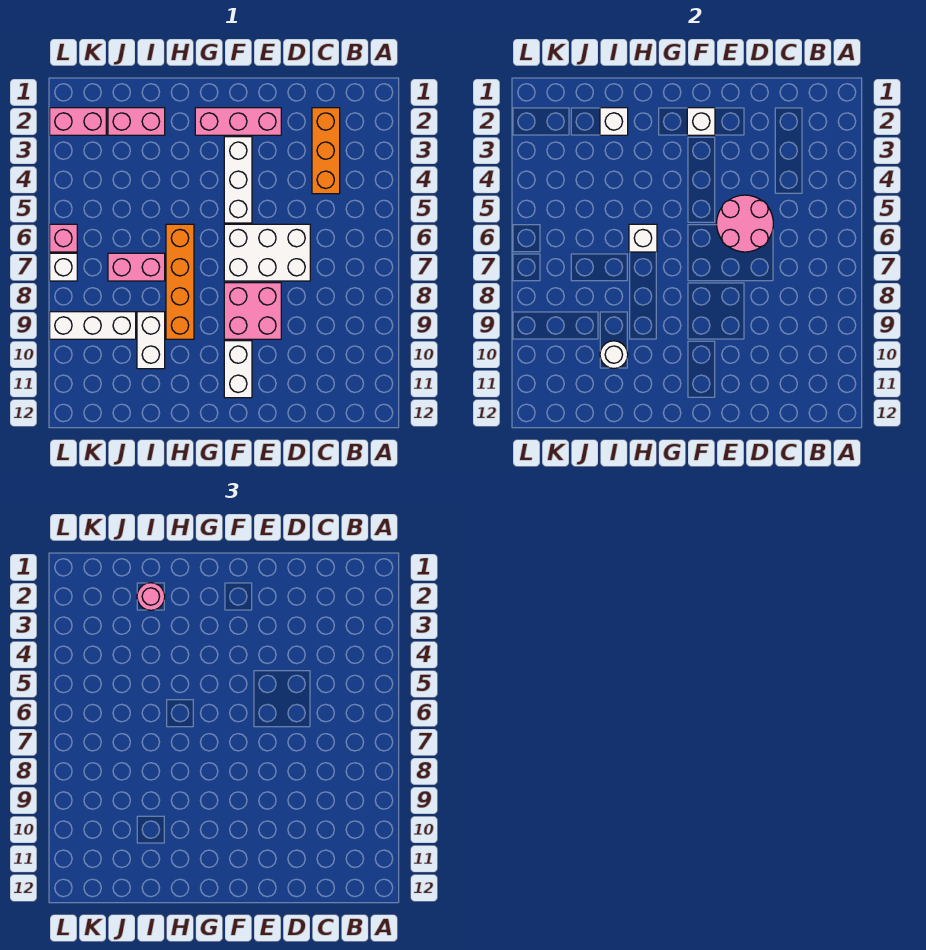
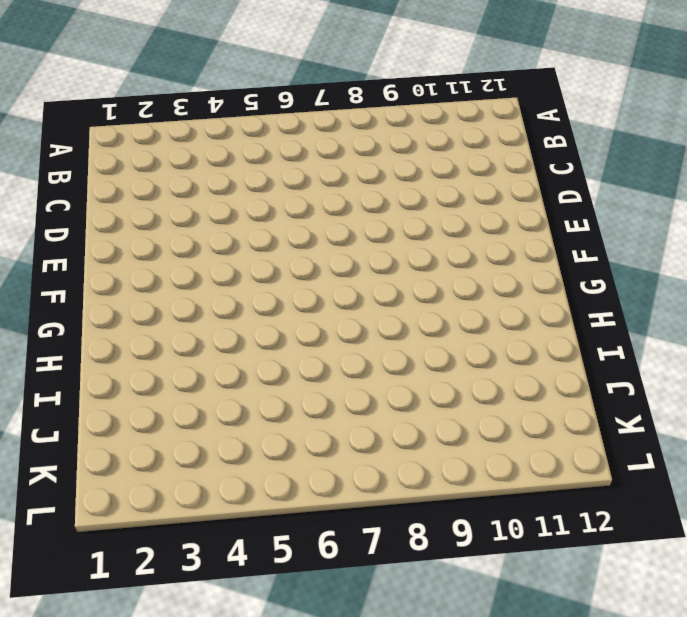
none -> orange brick C2:C4 level 1
none -> white brick D6:F7 level 1
none -> pink brick E2:G2 level 1

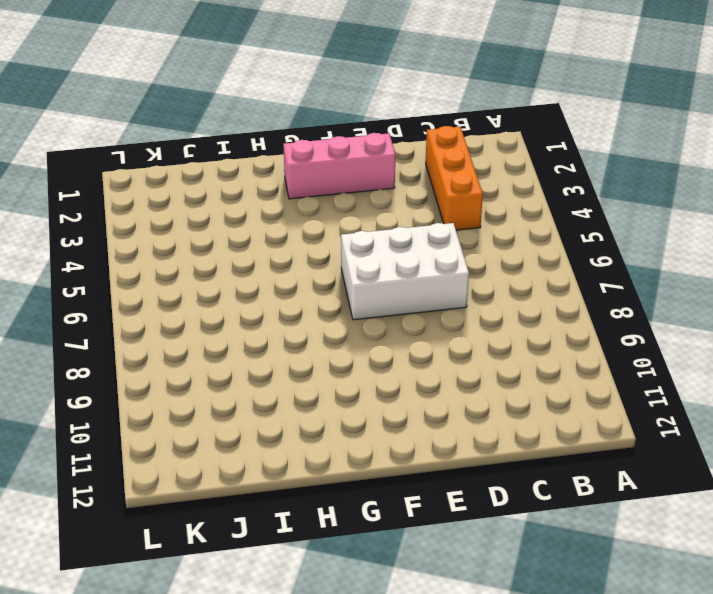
none -> pink brick E8:F9 level 1
none -> white brick F3:F5 level 1
none -> white brick F10:F11 level 1

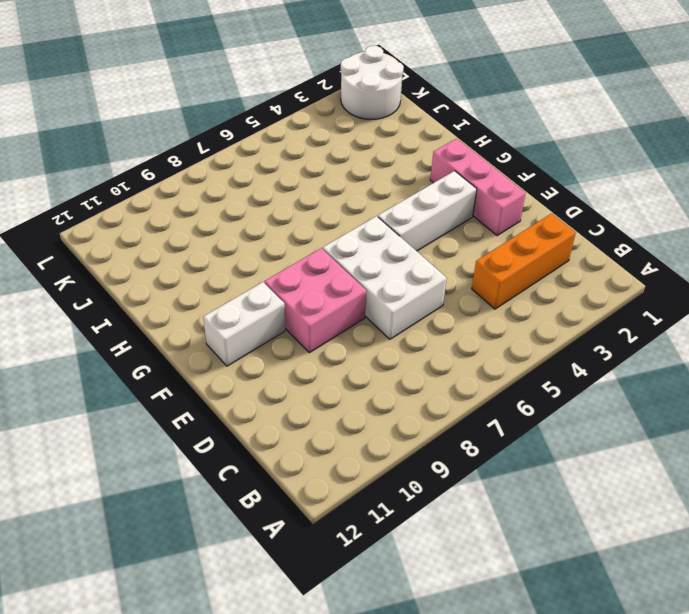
white round brick K1:L2 level 1 -> pink brick K2:L2 level 1
none -> orange brick H6:H9 level 1
none -> pink brick I2:J2 level 1
none -> pink brick I7:J7 level 1

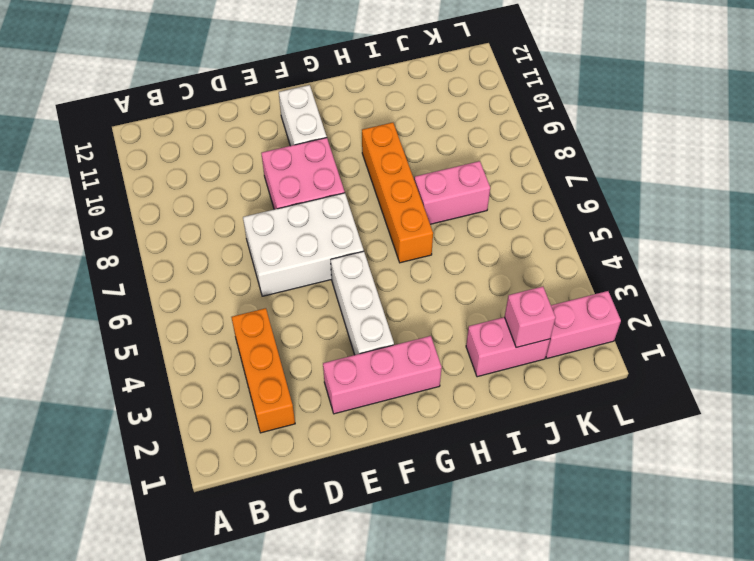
pink brick J2 level 2 -> pink brick L6 level 1
none -> white brick I9:I10 level 1
none -> white brick J9:L9 level 1
none -> white brick L7 level 1

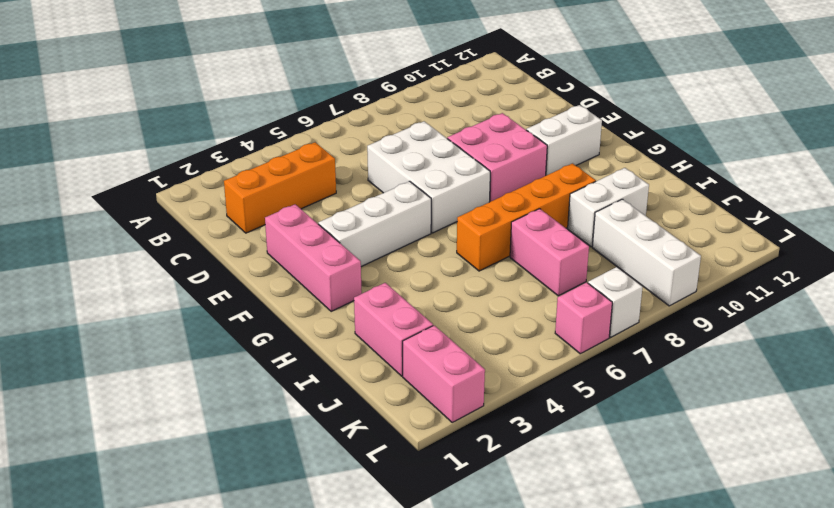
none -> pink round brick D5:E6 level 2
none -> white brick F2 level 2
none -> white brick H6 level 2

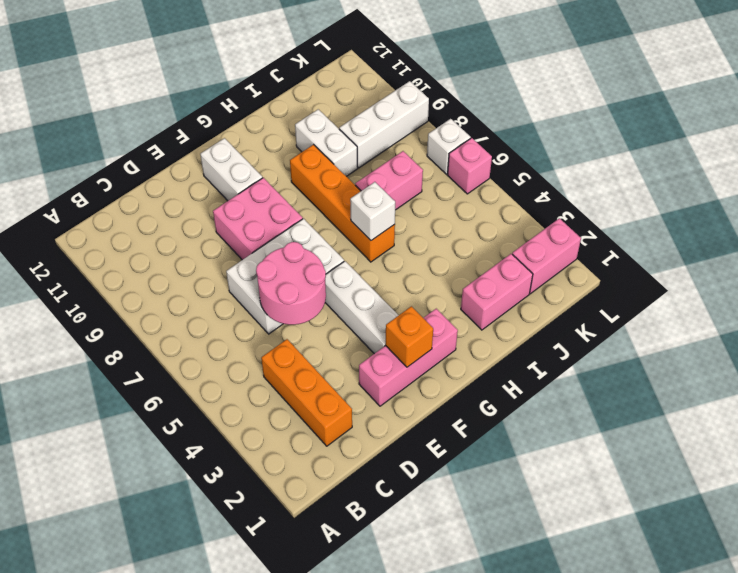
orange brick F2 level 2 -> white brick F2 level 2
none -> white brick I2 level 2
none -> white round brick I10 level 2
none -> pink round brick I2 level 3

